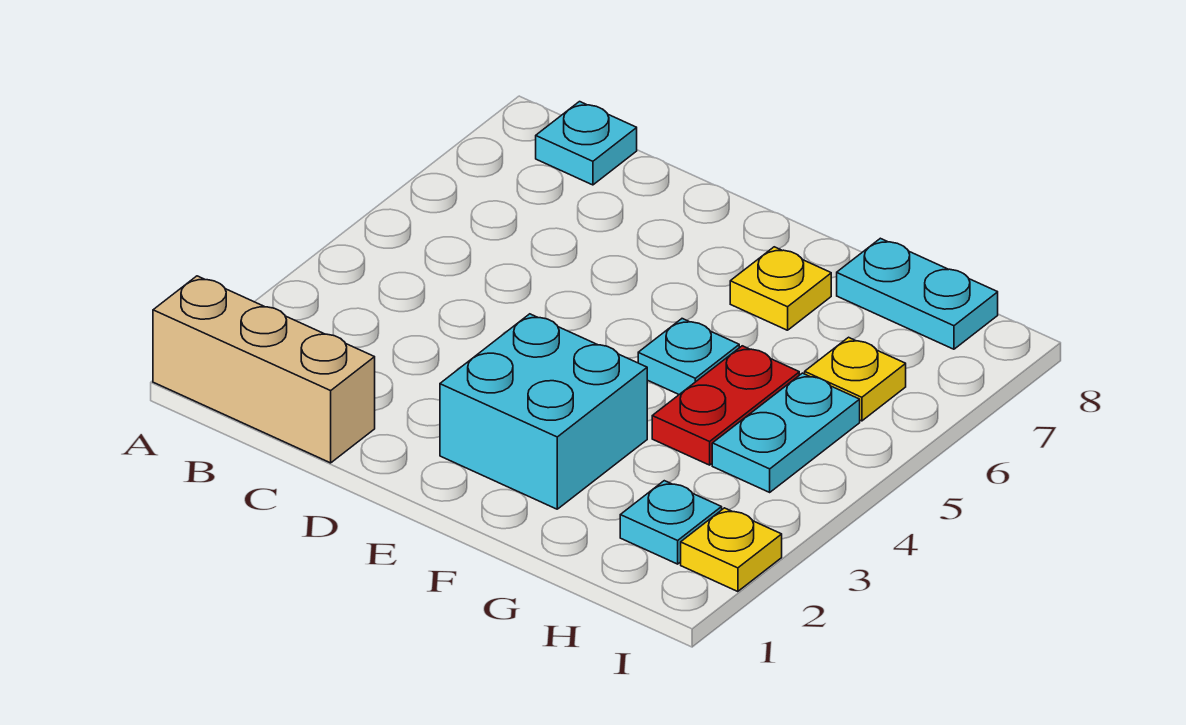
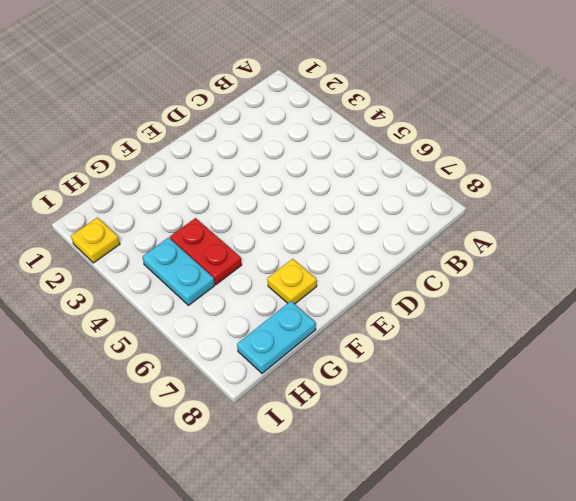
none -> tan brick A1:C1 level 1
none -> cyan plate B8 level 1

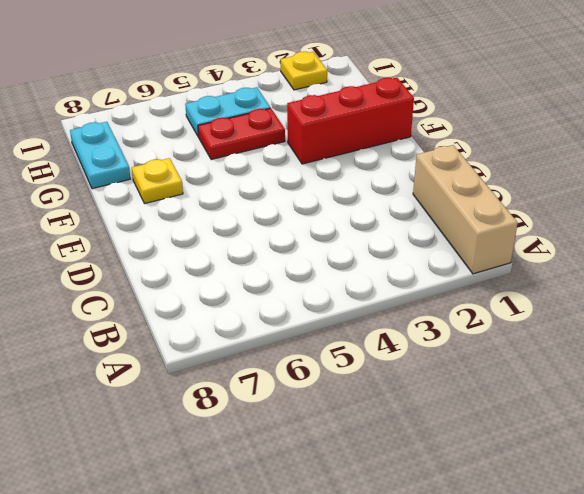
red brick F1:F3 level 1 -> cyan brick E2:F3 level 1
none -> cyan plate B8 level 1
none -> cyan plate F5 level 1

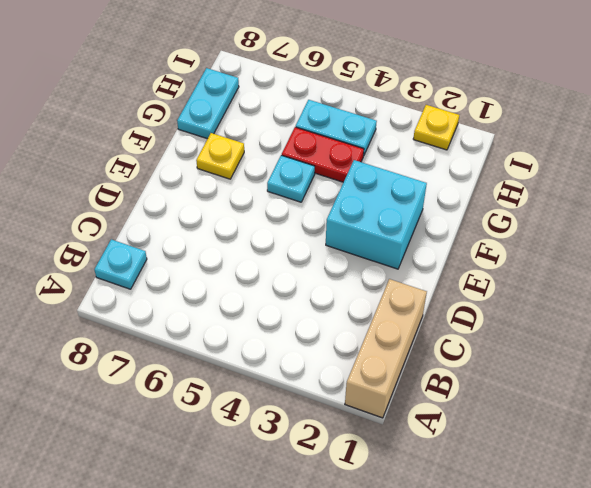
none -> cyan plate H2 level 1
none -> yellow plate H6 level 1

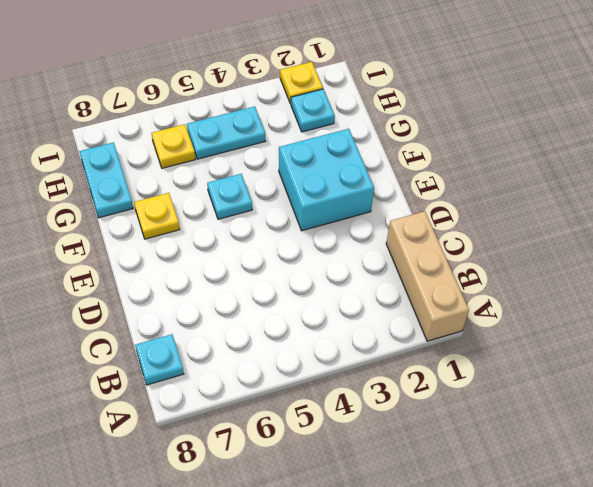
none -> red plate G4:G5 level 1

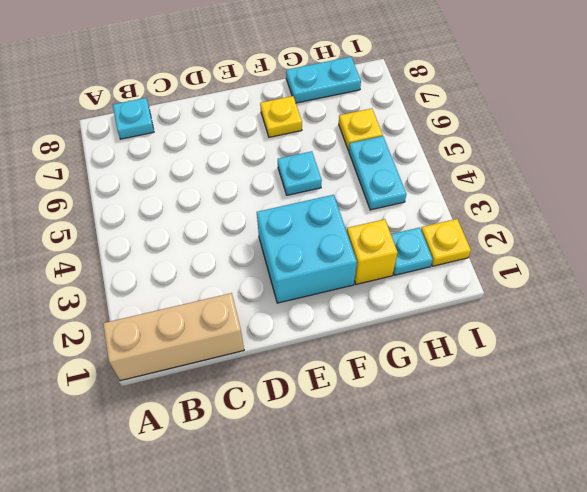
yellow brick G2 level 1 -> none
none -> red plate G4:G5 level 1

